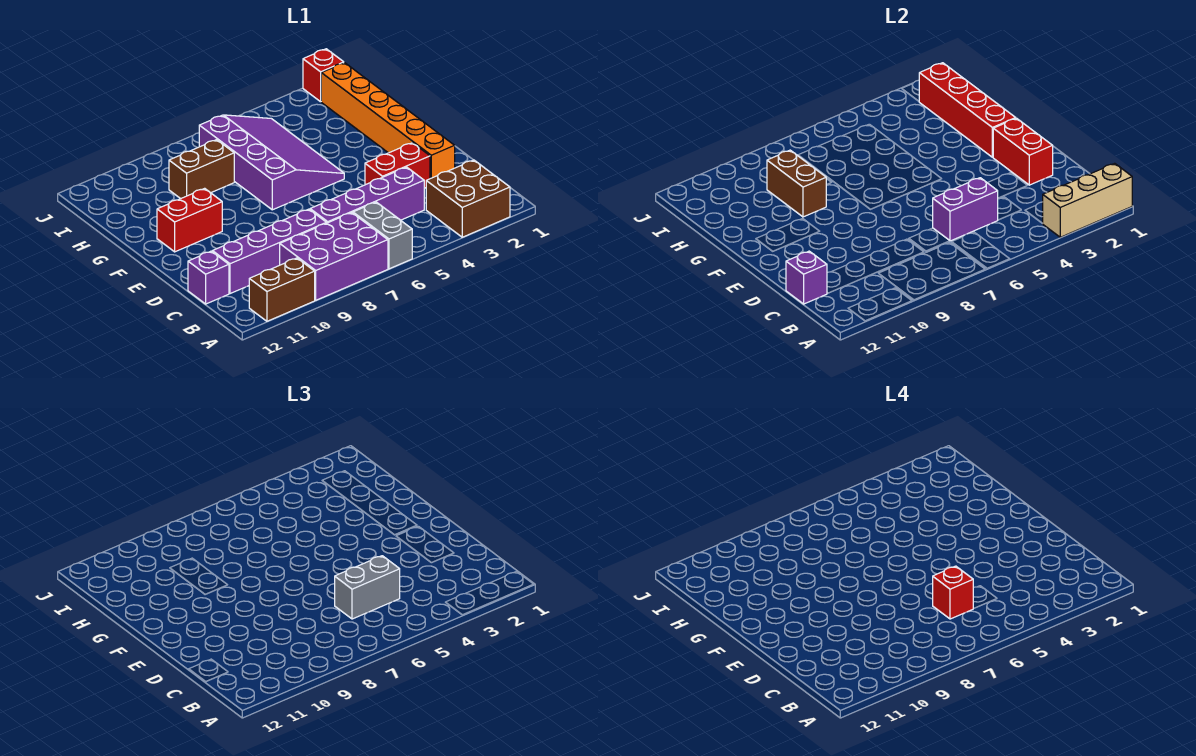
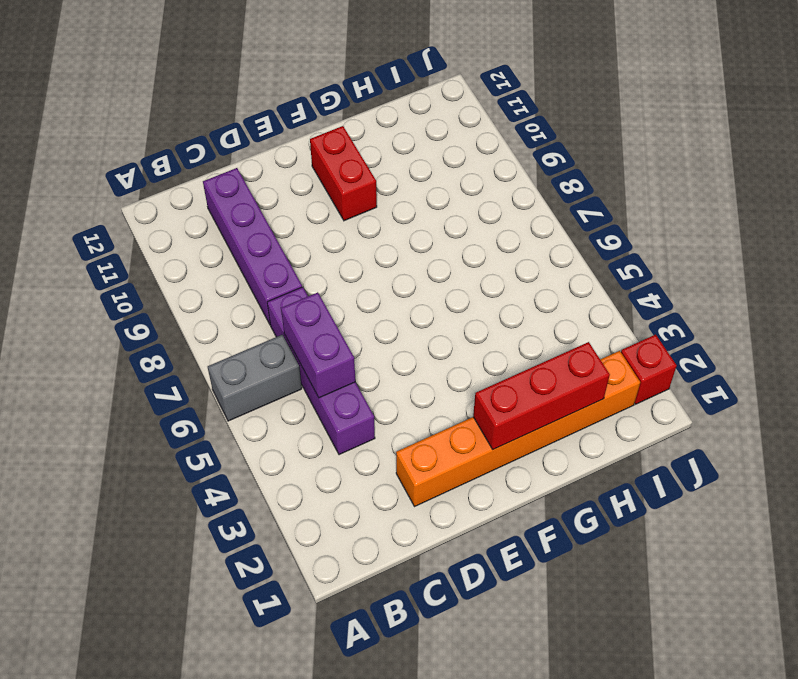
red brick F2:H2 level 2 -> red brick F2:I2 level 2
none -> brown brick A2:B3 level 1
none -> purple brick A7:B9 level 1
none -> brown brick A10:A11 level 1

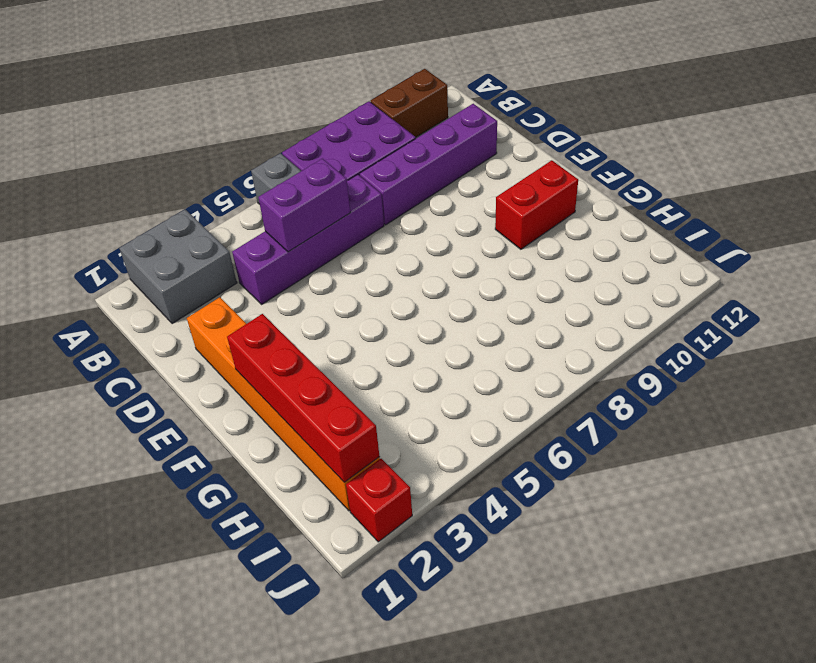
grey brick A2:B3 level 1 -> brown brick A2:B3 level 1
none -> purple brick C12 level 1
none -> red brick D3:D4 level 1
none -> purple slope F5:I7 level 1 top 7

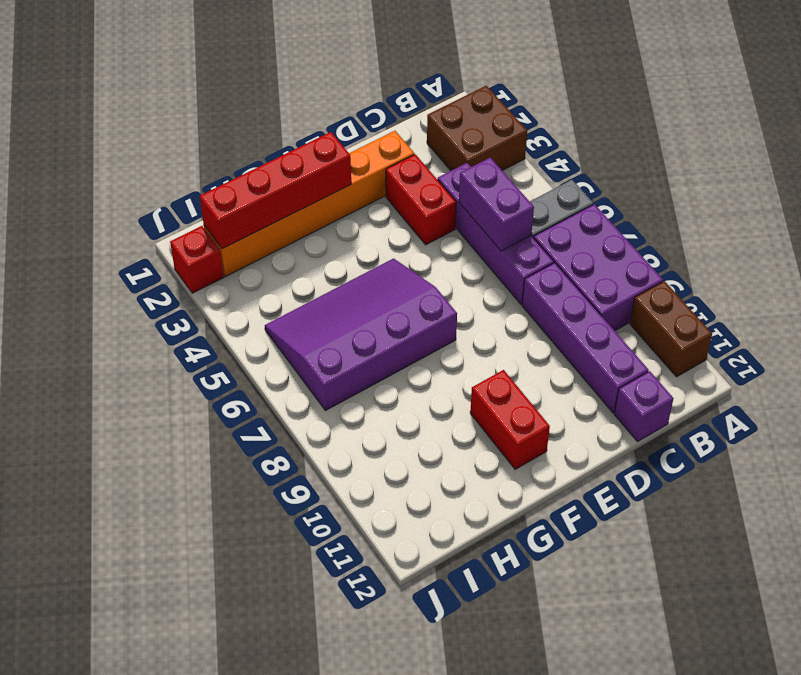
none -> brown brick H8:H9 level 1
none -> tan brick A1:A3 level 2
none -> purple brick C12 level 2

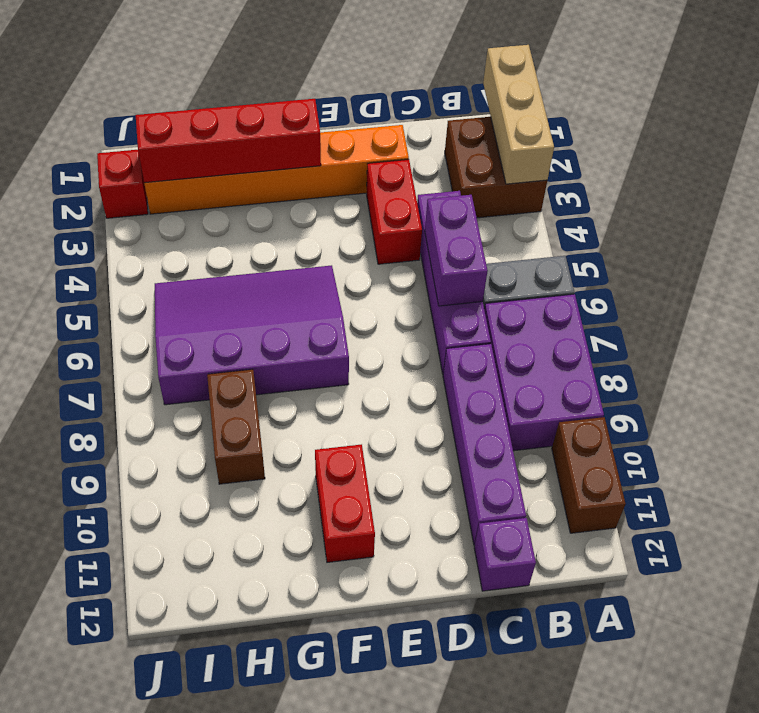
none -> purple brick C12 level 2
none -> red brick D2:E2 level 2
none -> brown brick G9:H9 level 2

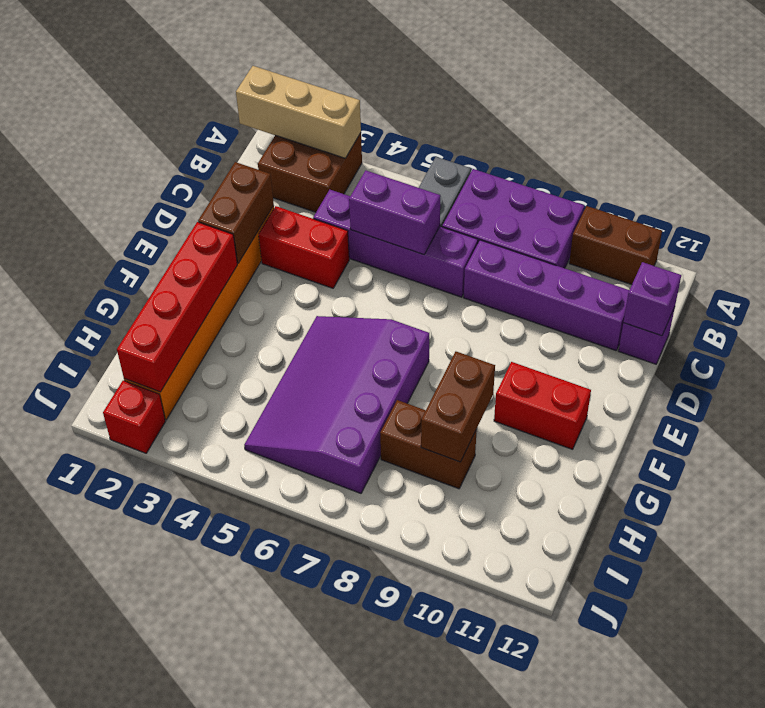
brown brick D2:E2 level 2 -> red brick D2:E2 level 2
none -> grey brick C5:C6 level 3
none -> red brick C6 level 4

